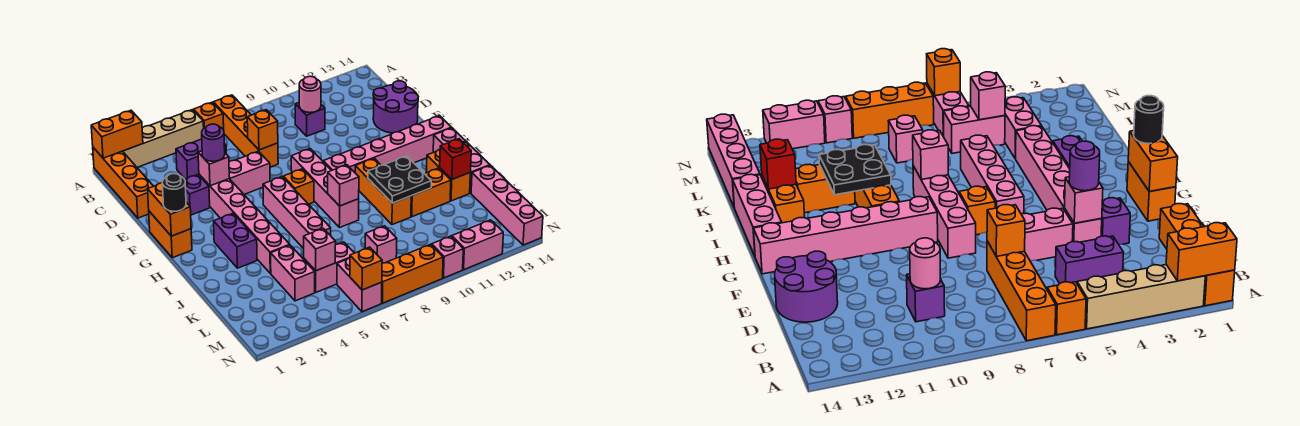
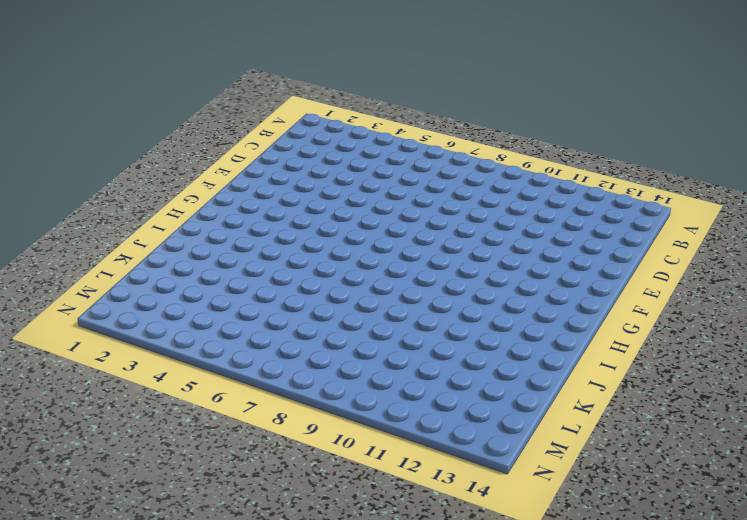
none -> orange brick A1:D1 level 1
none -> tan brick A2:A5 level 1
none -> orange brick A6 level 1
none -> orange brick A7:D7 level 1

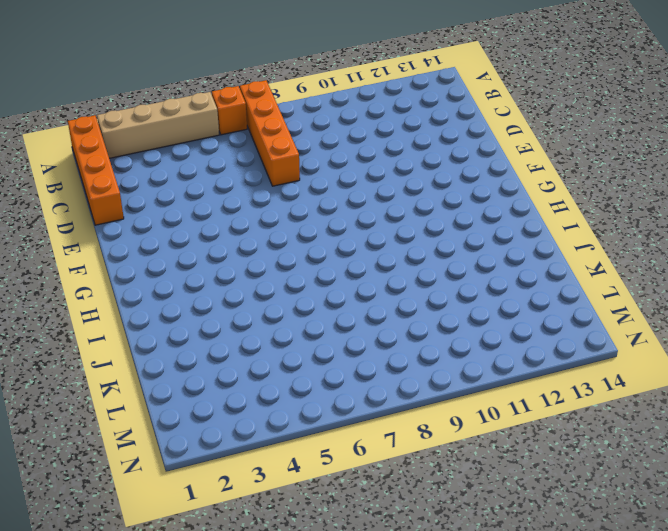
none -> purple brick C4:C5 level 1
none -> purple brick C10 level 1
none -> purple round brick D13:E14 level 1
none -> purple brick E3 level 1

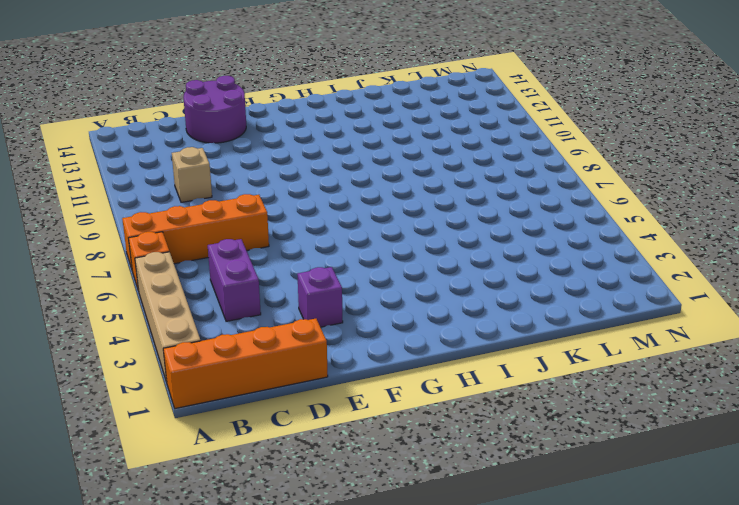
tan brick C10 level 1 -> purple brick C10 level 1
none -> pink brick E4:J4 level 1
none -> pink brick E5:E6 level 1
none -> orange brick F1:G1 level 1
none -> pink brick F8:I8 level 1

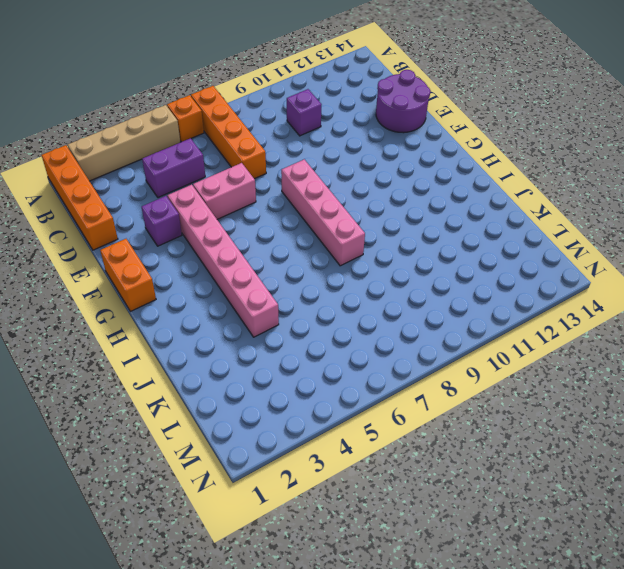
none -> pink brick G6:J6 level 1
none -> orange brick G7 level 1
none -> pink brick G9:G14 level 1
none -> purple brick H3:I3 level 1

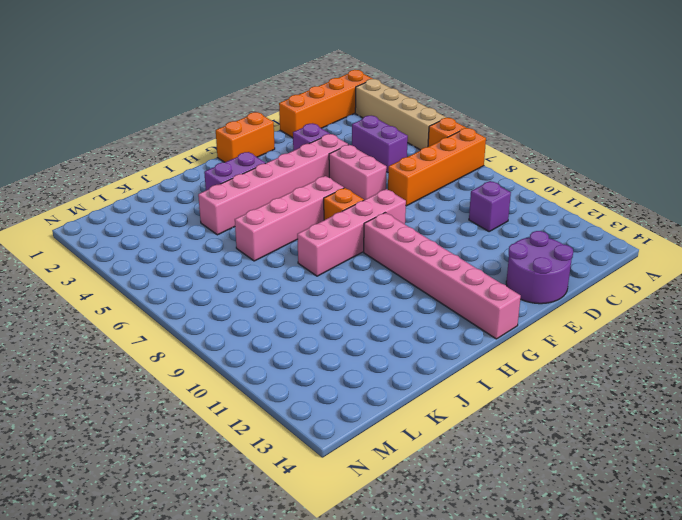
none -> orange brick H10:J10 level 1
none -> pink brick H14:J14 level 1
none -> orange brick I13:J13 level 1
none -> orange brick J11:J12 level 1

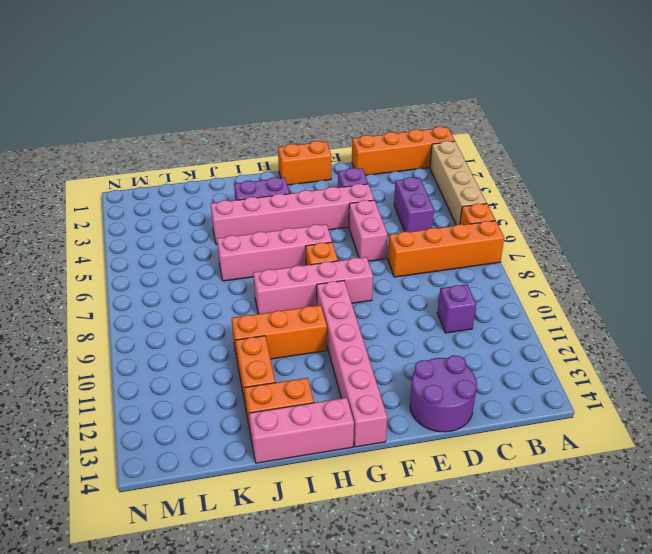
none -> pink brick K4:L4 level 1
none -> pink brick K14:N14 level 1
none -> pink brick L5:L6 level 1
none -> pink brick L8 level 1

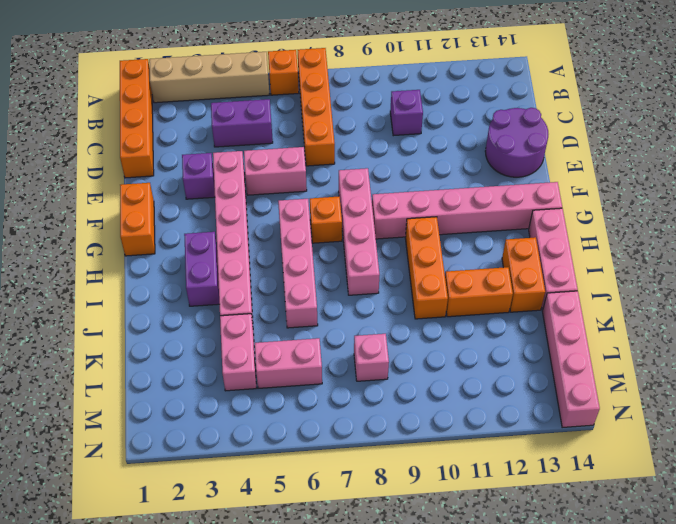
none -> pink brick M6:N6 level 1
none -> orange brick N7:N9 level 1
none -> pink brick N10 level 1
none -> pink brick N11:N12 level 1

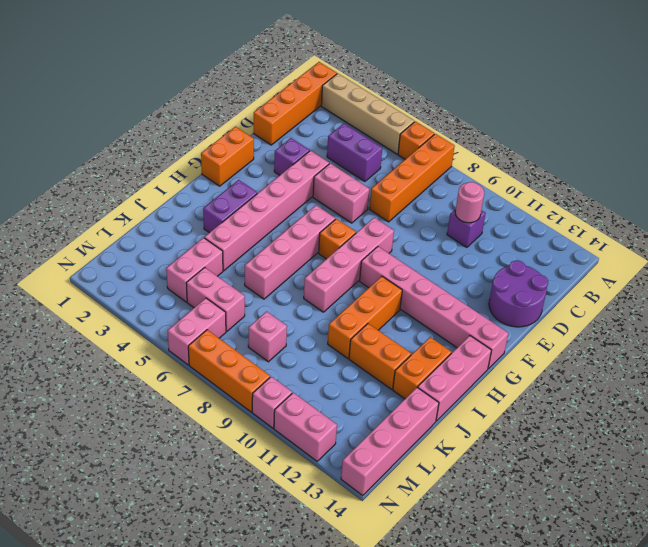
none -> orange brick A1:A2 level 2
none -> orange brick D7 level 2
none -> pink brick E4 level 2
none -> orange brick F1:G1 level 2

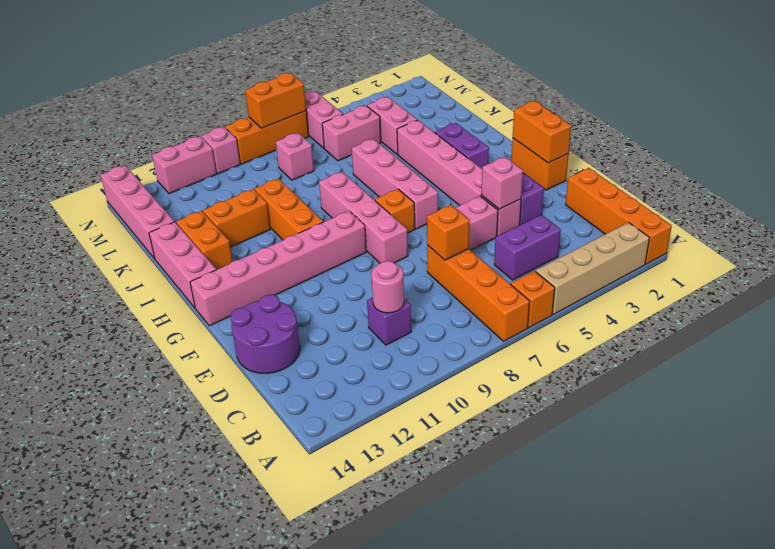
orange brick N7:N8 level 2 -> orange brick A1:A2 level 2
none -> pink brick I8 level 2
none -> black plate I10:J11 level 2
none -> red brick J13 level 2
none -> pink brick L5 level 2

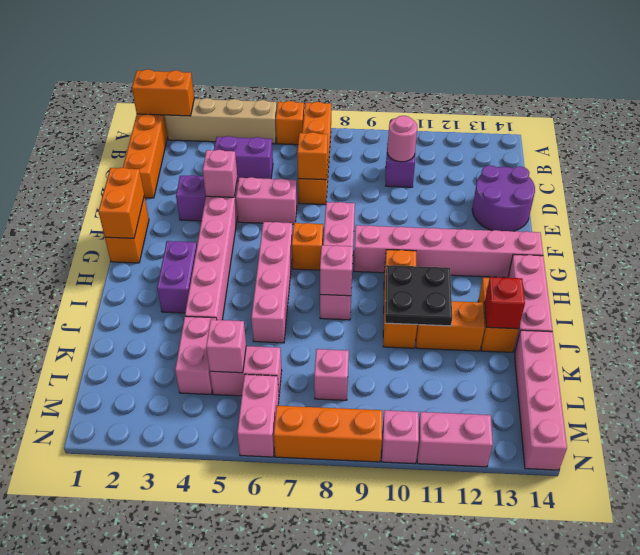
none -> orange brick N6 level 2
none -> purple round brick E4 level 3
none -> black round brick G1 level 3

